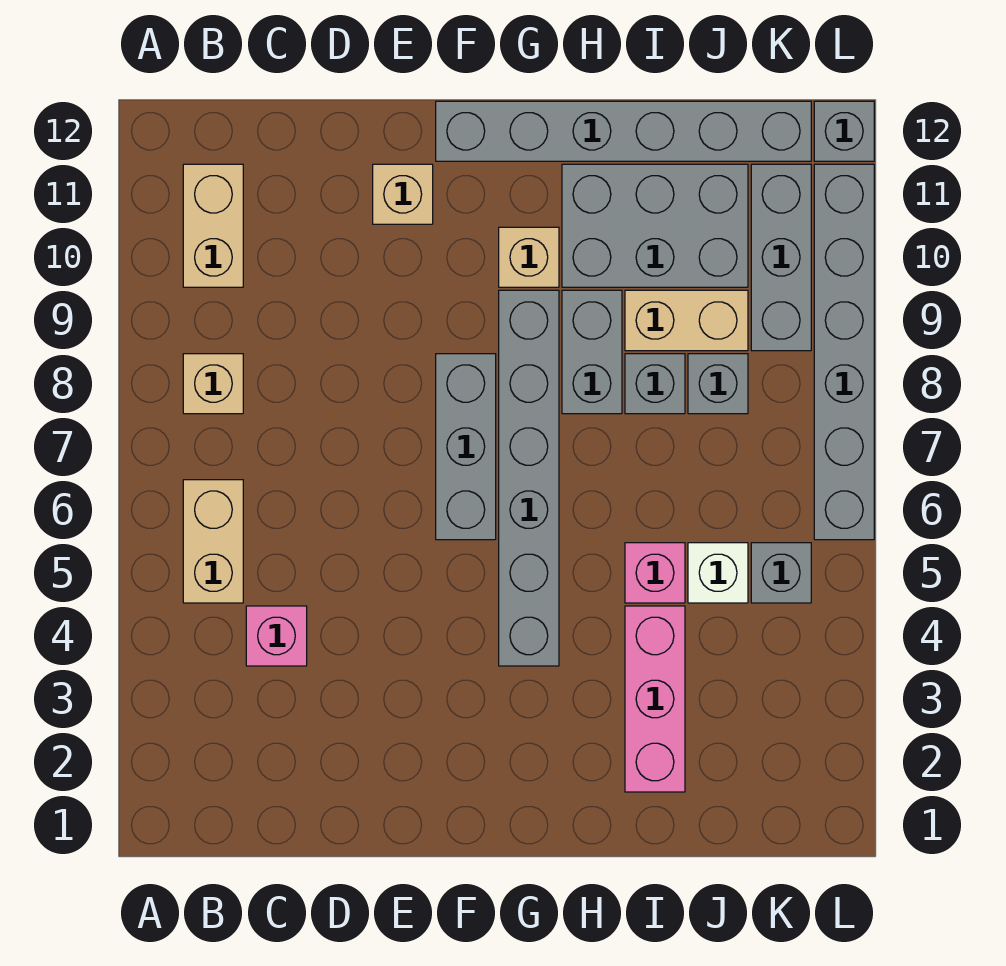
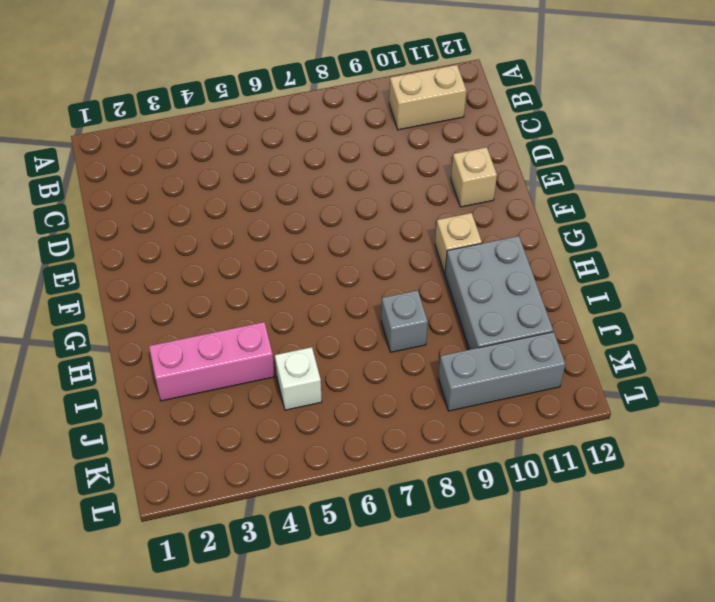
none -> tan brick B5:B6 level 1
none -> tan brick B8 level 1
none -> pink brick C4 level 1

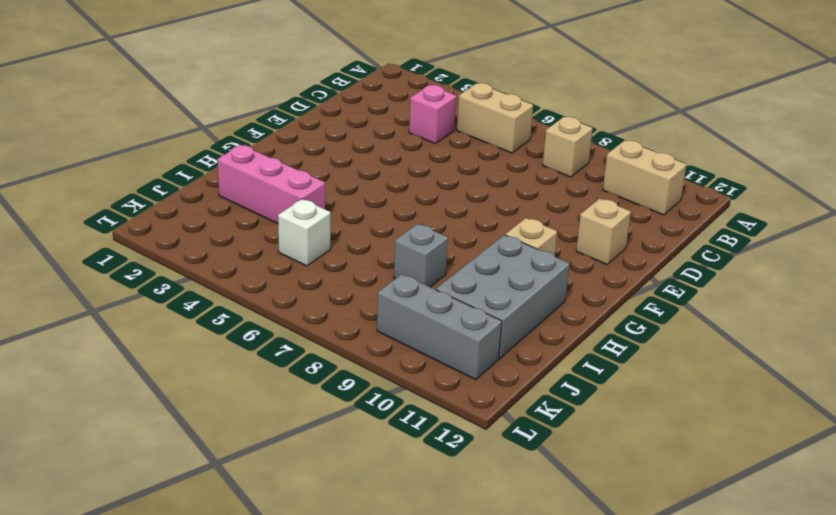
none -> grey brick F6:F8 level 1
none -> grey brick F12:K12 level 1
none -> grey brick G4:G9 level 1

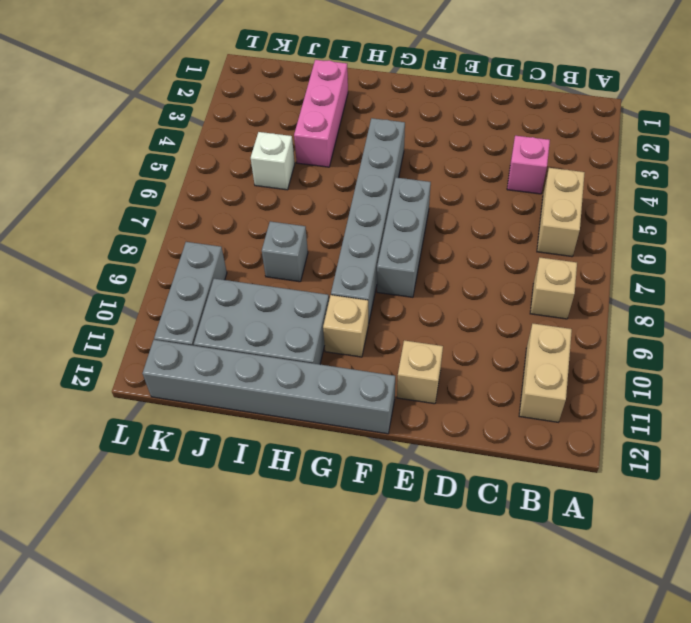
none -> grey brick H8:H9 level 1
none -> pink brick I5 level 1
none -> tan brick I9:J9 level 1

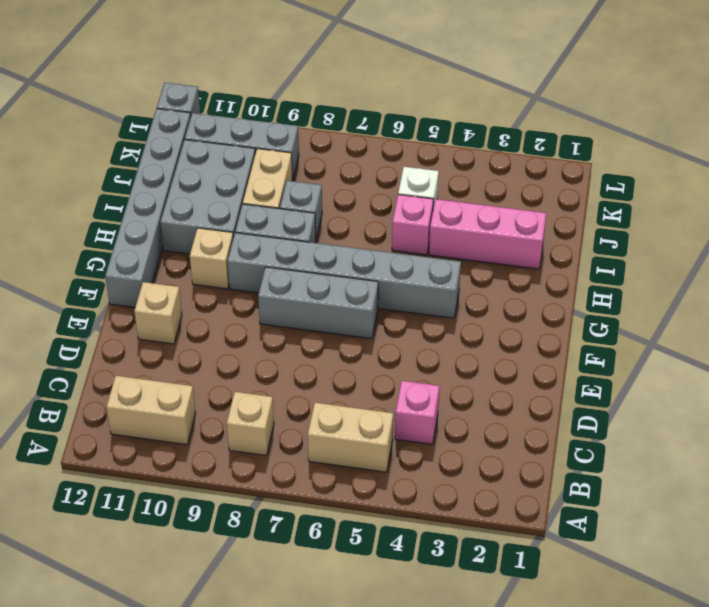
none -> grey brick J8 level 1
none -> grey brick K5 level 1
none -> grey brick L6:L11 level 1

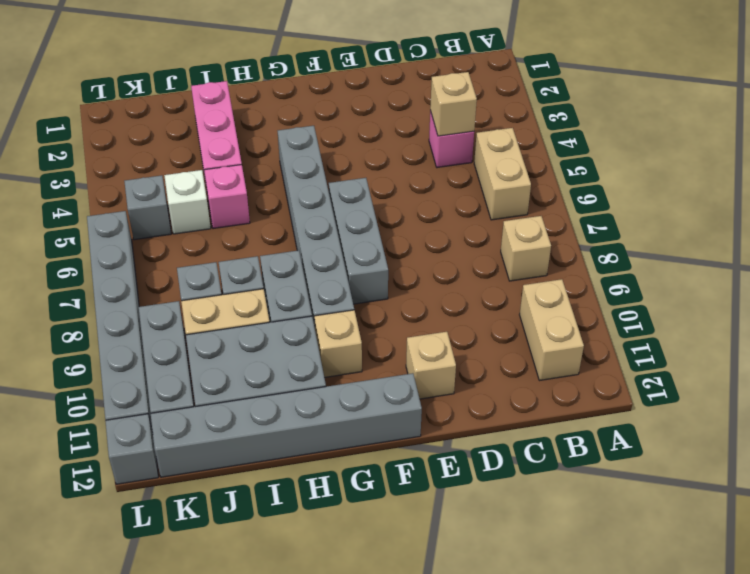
tan brick C4 level 2 -> none

